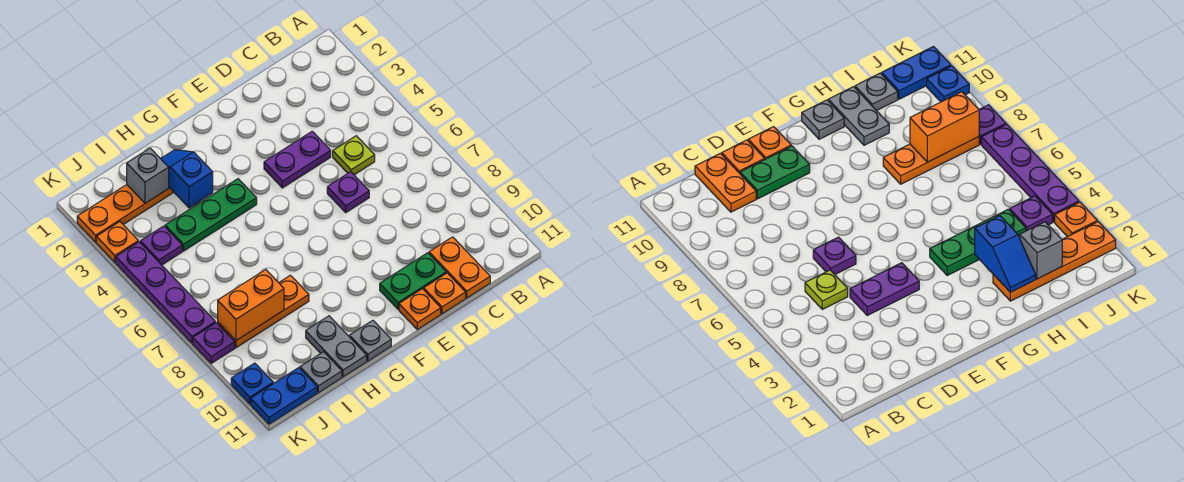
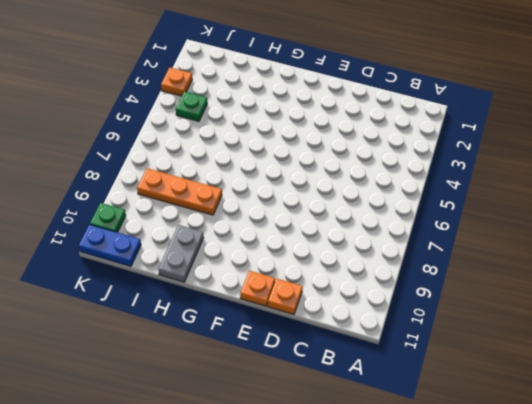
green plate J4 level 1 -> purple plate J4 level 1
green plate K10 level 1 -> blue plate K10 level 1
none -> lime plate C5 level 1
none -> orange plate C10:C11 level 1
none -> purple plate D4:E4 level 1

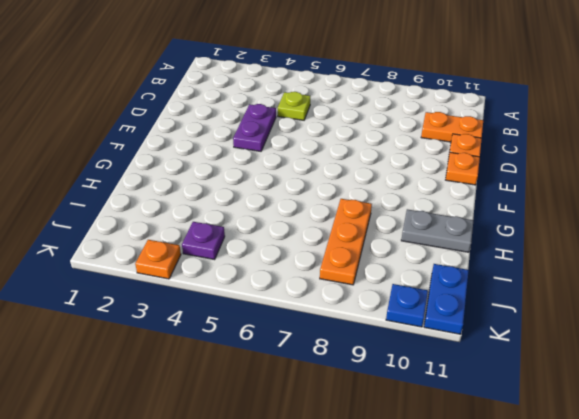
none -> purple plate D6 level 1
none -> green plate D10:E10 level 1
none -> green plate G4:I4 level 1

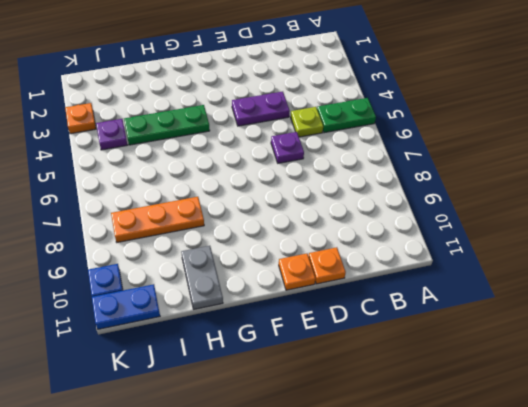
green plate A5:B5 level 1 -> green plate D10:E10 level 1
none -> orange plate C10:C11 level 1
none -> grey plate G11 level 1
none -> orange plate H2:K2 level 1

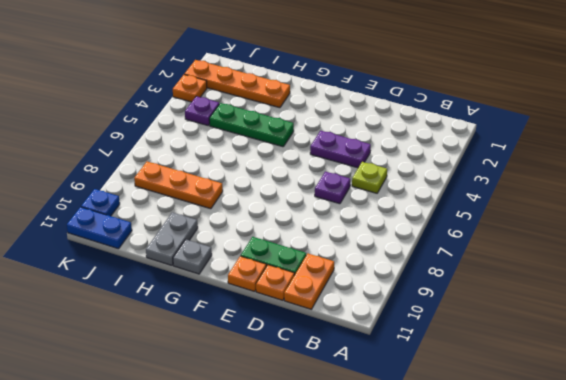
none -> grey plate I11 level 1
none -> purple plate K4:K7 level 1
none -> purple plate K8 level 1

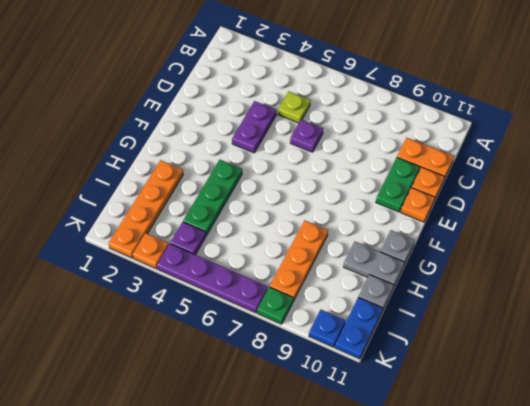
green plate K8 level 1 -> purple plate K8 level 1
none -> blue slope H2:H3 level 2 top 3
none -> grey brick I2 level 2
none -> orange brick I8:J8 level 2

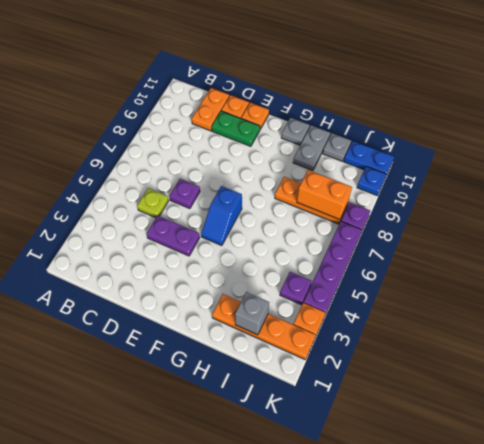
blue slope F5:F6 level 1 top 6 -> blue slope H2:H3 level 2 top 3
none -> green plate G4:I4 level 1

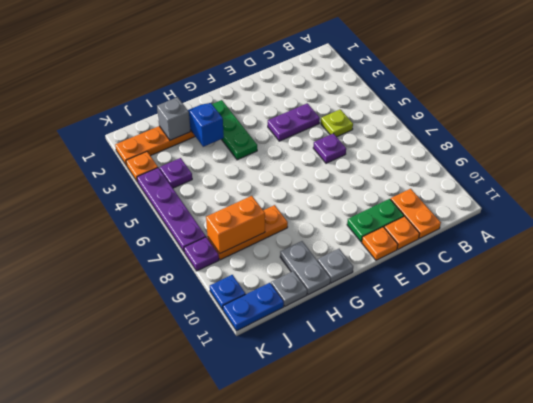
green plate G2:G4 level 1 -> green plate G4:I4 level 1

